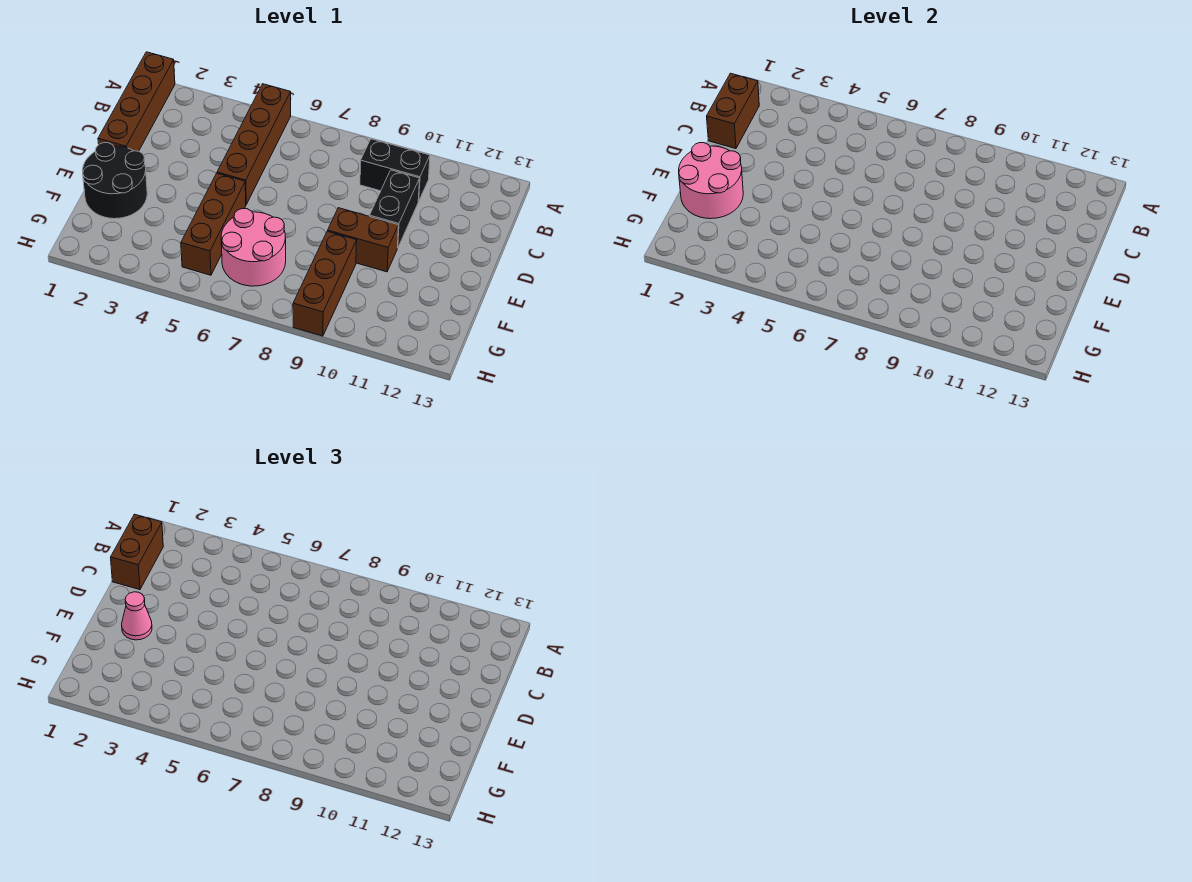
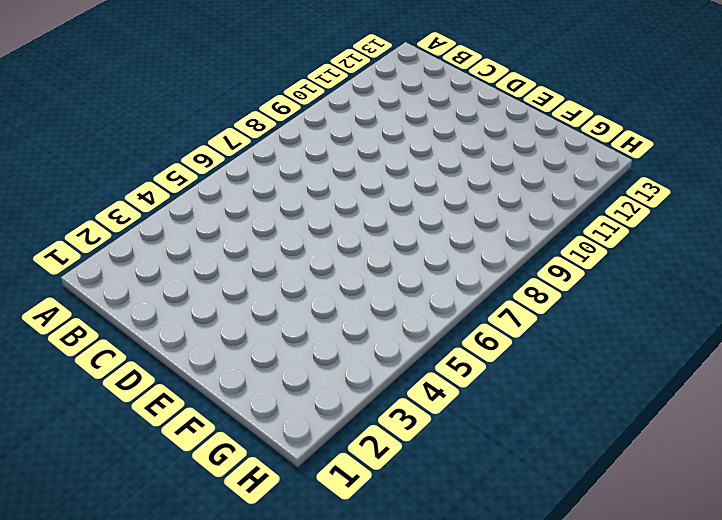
none -> brown brick A1:D1 level 1
none -> brown brick A5:D5 level 1
none -> black brick B9:B10 level 1

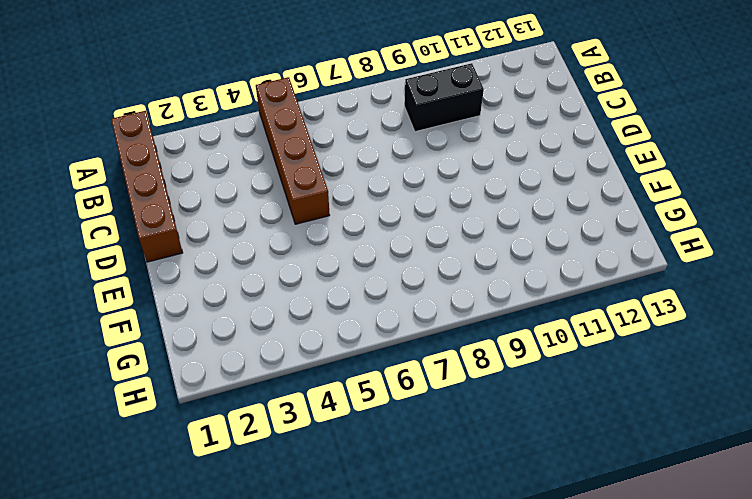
none -> black brick C10:D10 level 1
none -> black round brick E1:F2 level 1
none -> brown brick E5:G5 level 1

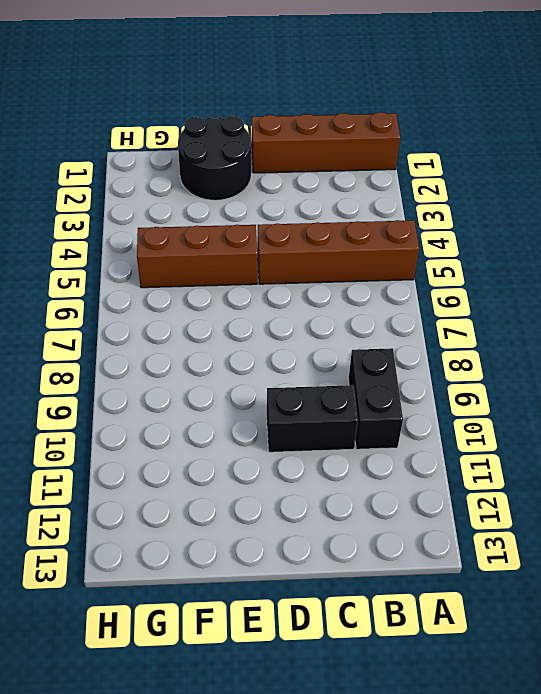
none -> brown brick E9:E10 level 1
none -> pink round brick F6:G7 level 1
none -> brown brick F9:H9 level 1

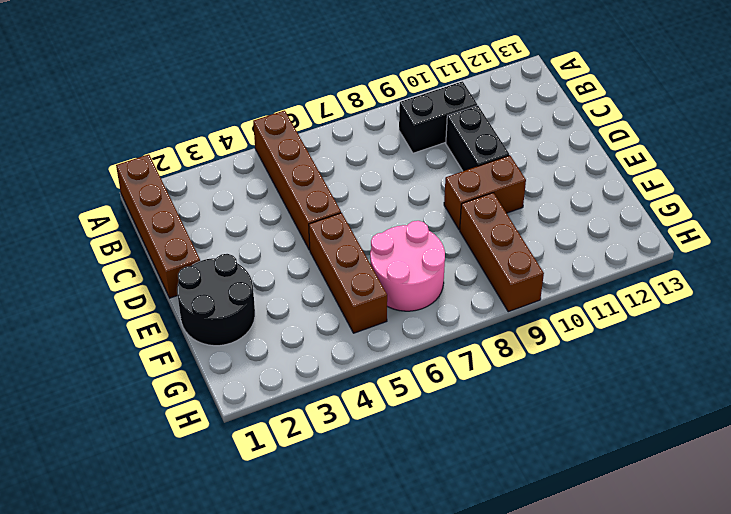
none -> brown brick B1:C1 level 2
none -> pink round brick E1:F2 level 2
none -> brown brick B1:C1 level 3

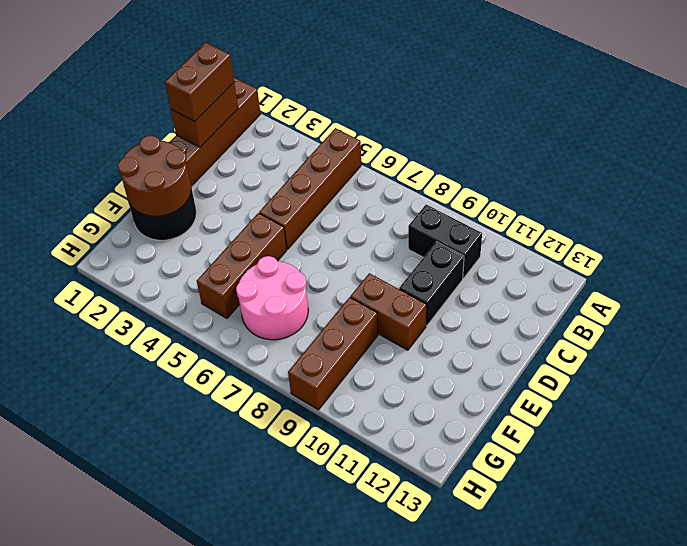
brown round brick E1:F2 level 2 -> pink round brick E1:F2 level 2
none -> pink cone E2 level 3

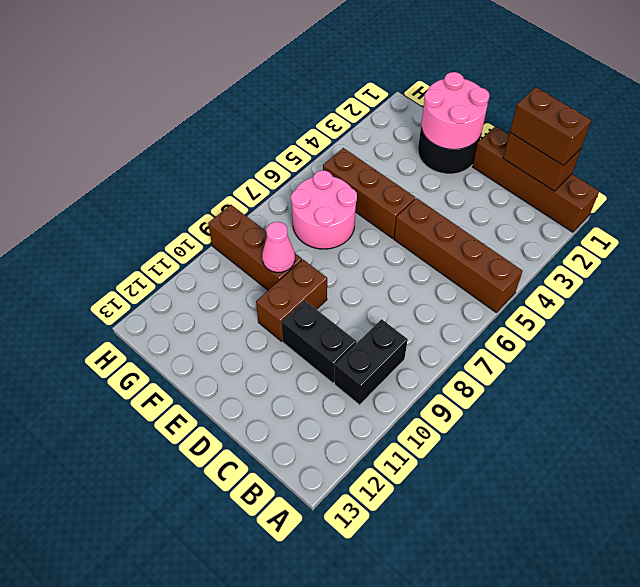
pink cone F9 level 2 -> pink cone E2 level 3

